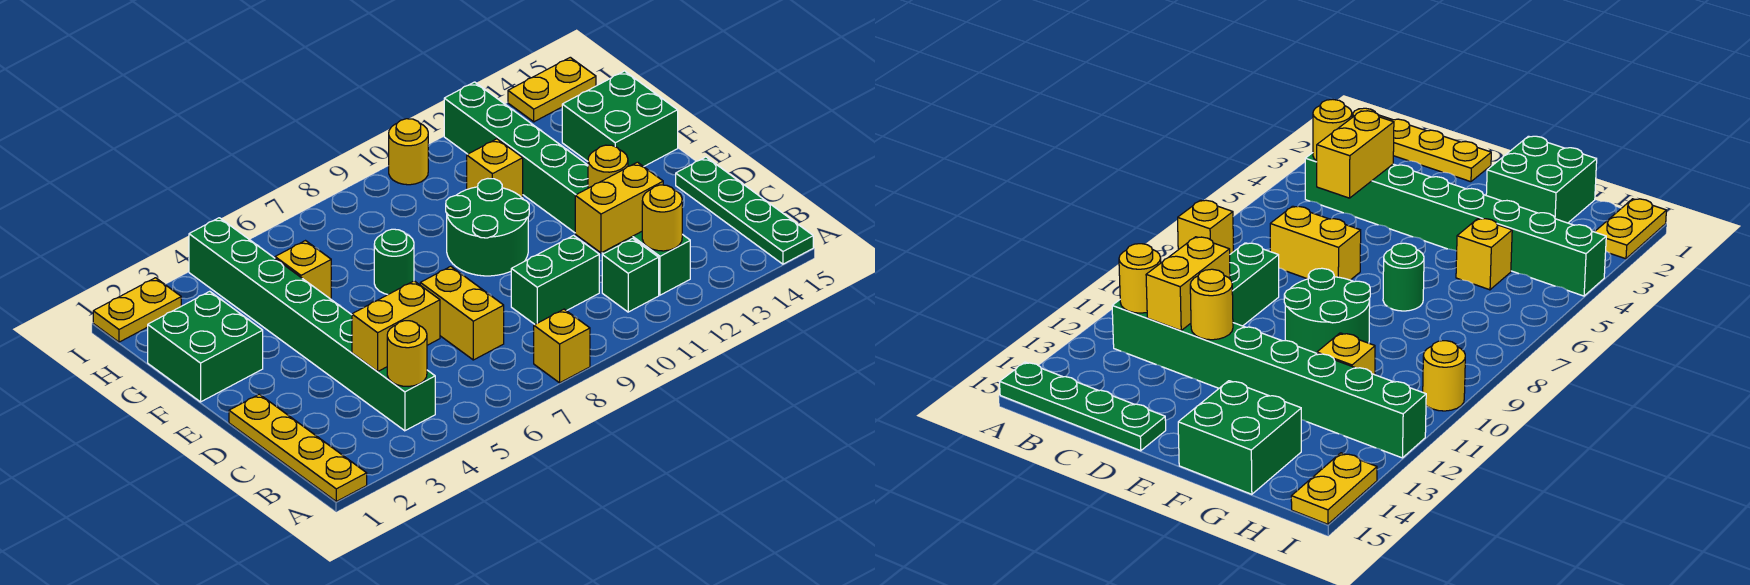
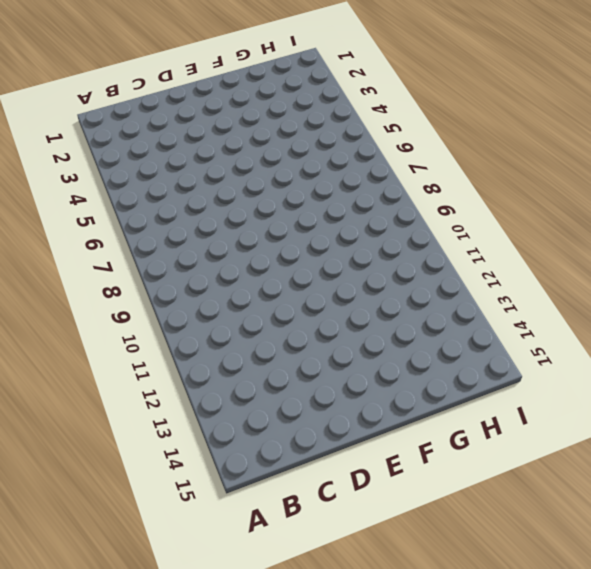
none -> yellow plate A1:D1 level 1
none -> yellow brick A8 level 1
none -> green plate A15:D15 level 1

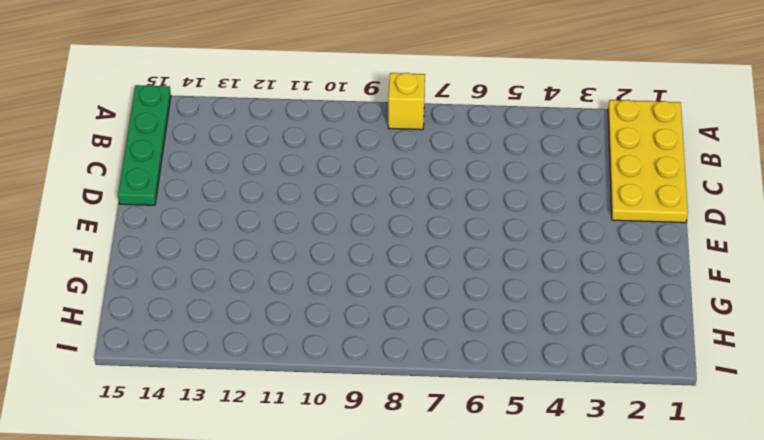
yellow plate A1:D2 level 1 -> yellow plate A1:D1 level 1
none -> green brick B4:I4 level 1
none -> green brick B11 level 1
none -> green brick B12:I12 level 1

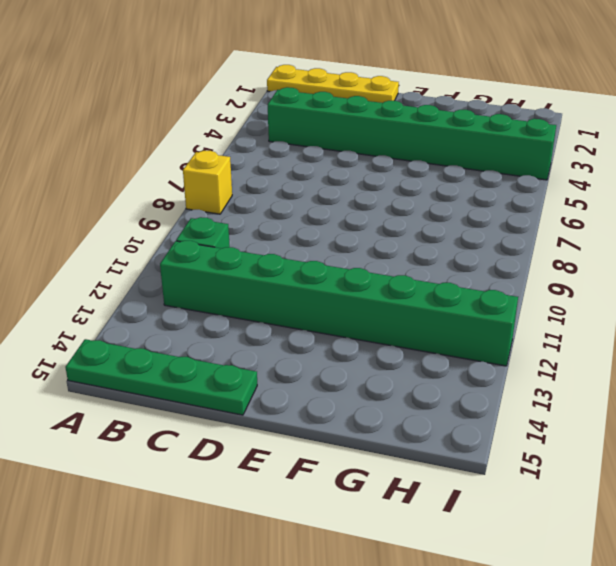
none -> yellow brick C7:D7 level 1
none -> green brick C9:C10 level 1
none -> green round brick E9:F10 level 1

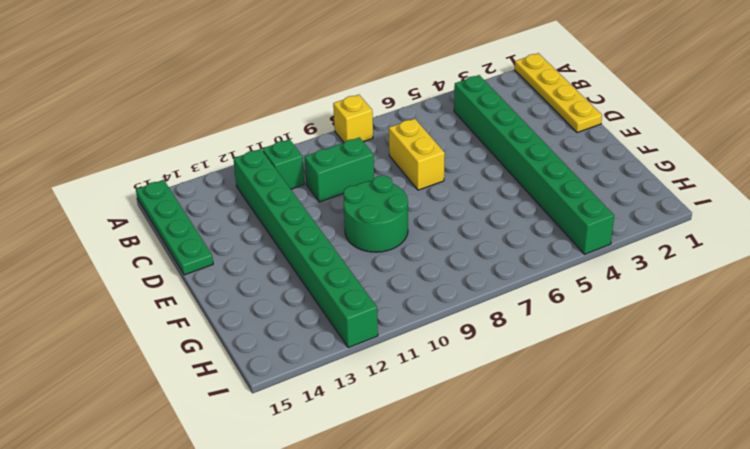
none -> green brick F1:G2 level 1
none -> green round brick F7 level 1
none -> green brick F14:G15 level 1

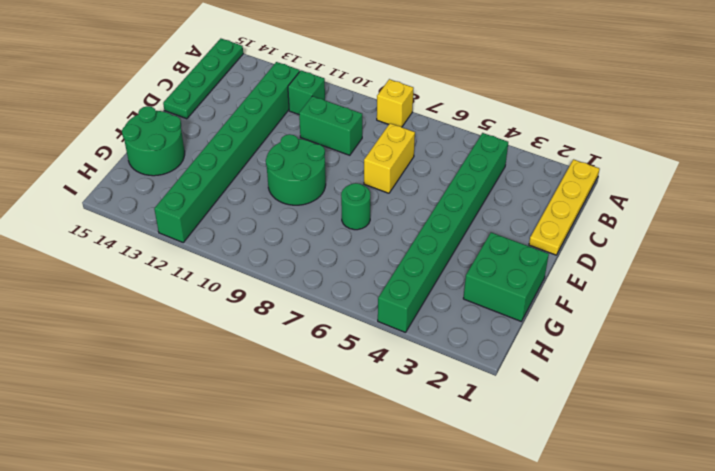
green round brick F14:G15 level 1 -> green brick F14:G15 level 1
none -> yellow brick G5 level 1
none -> yellow brick G11 level 1
none -> yellow plate I1:I2 level 1

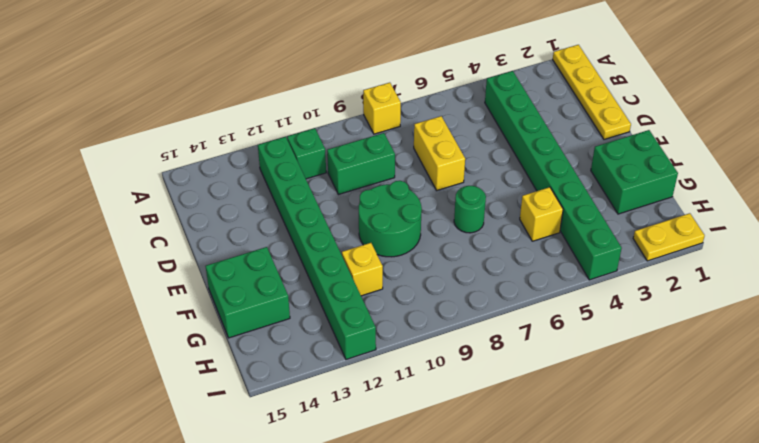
none -> green plate A15:D15 level 1
none -> yellow round brick I10 level 1
none -> yellow plate I14:I15 level 1

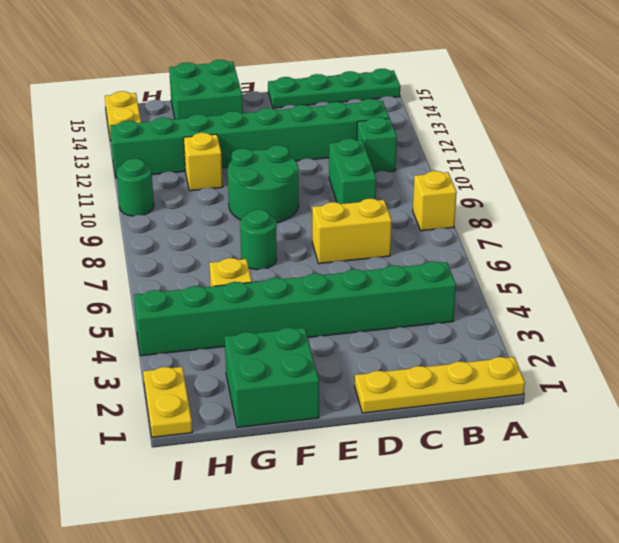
green round brick I10 level 1 -> yellow round brick I10 level 1
none -> yellow round brick B4 level 2
none -> yellow round brick B12 level 2
none -> yellow brick C4:C5 level 2

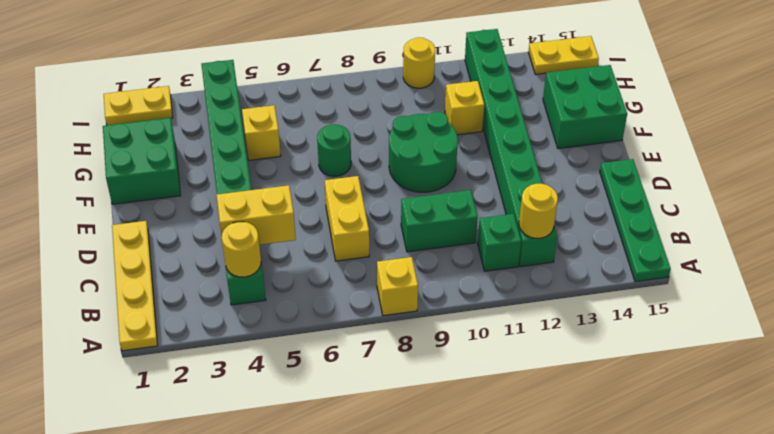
none -> yellow brick C11:C12 level 2
none -> yellow round brick D12 level 2

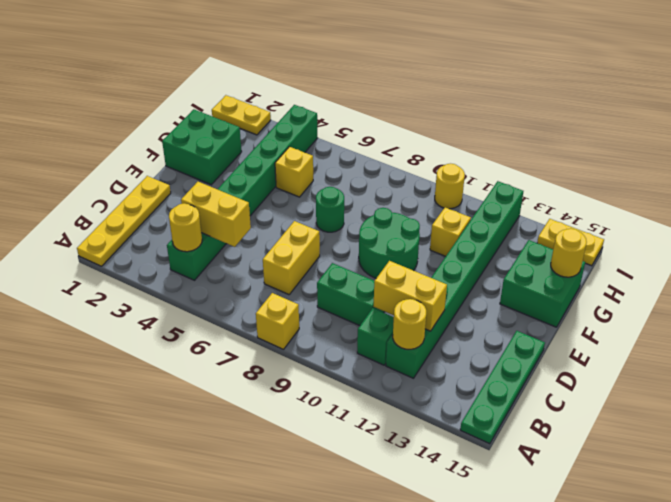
yellow round brick G15 level 2 -> yellow round brick D12 level 2

